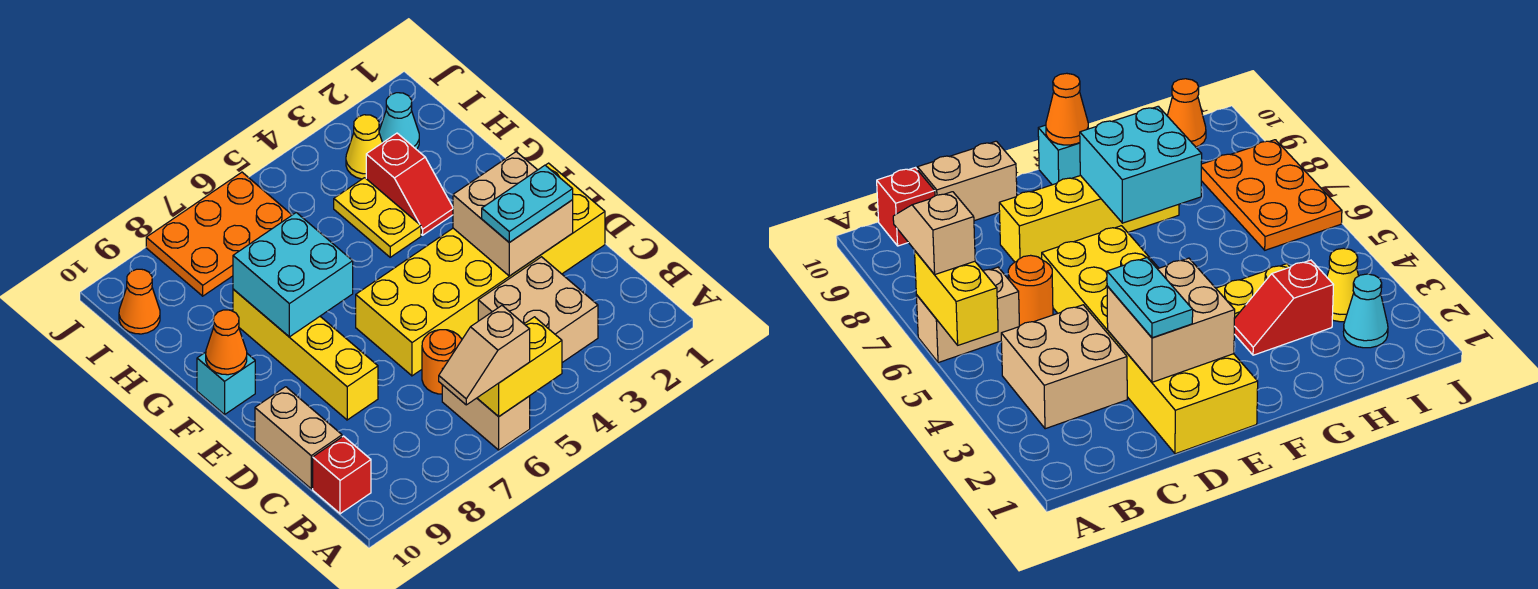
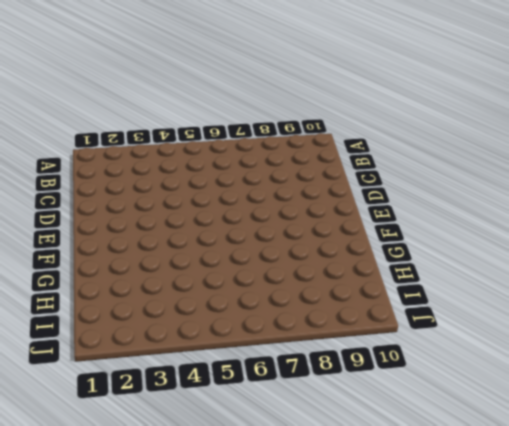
none -> tan brick A6:B6 level 1
none -> tan brick B3:C4 level 1
none -> red brick B10 level 1

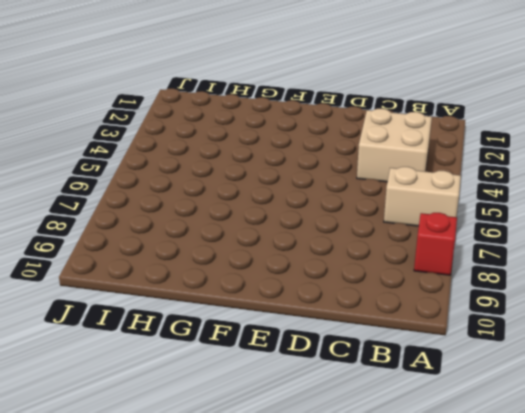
red brick A8 level 1 -> red brick B10 level 1
none -> orange round brick C6 level 1
none -> tan brick C10:D10 level 1
none -> yellow brick D1:E6 level 1

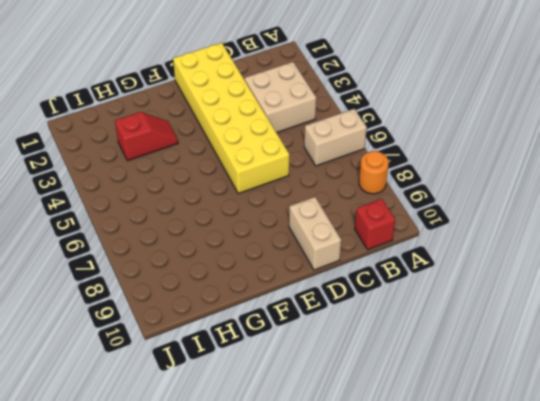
orange round brick A8 level 1 -> orange round brick C6 level 1
tan brick D9:D10 level 1 -> tan brick C10:D10 level 1
none -> yellow brick D8:G8 level 1
none -> cyan brick F10 level 1
none -> yellow plate G4:H4 level 1

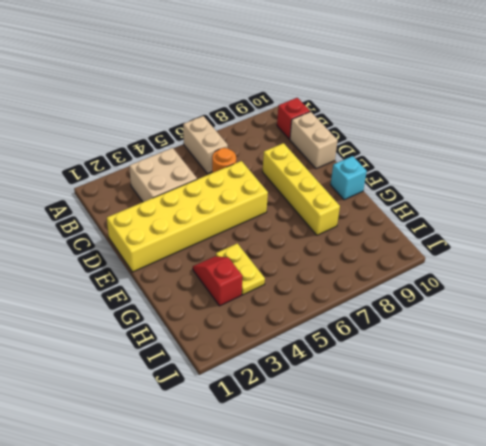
none -> cyan cone I2 level 1
none -> yellow cone I3 level 1
none -> orange plate I6:J8 level 1

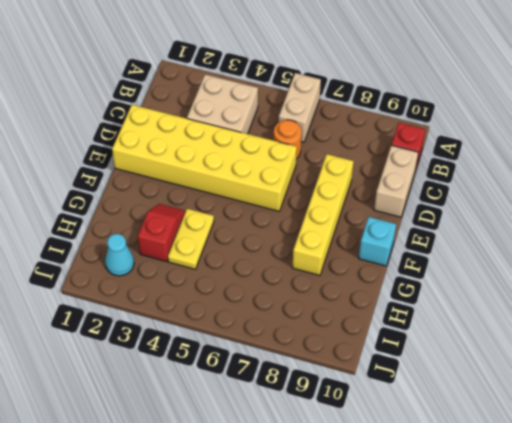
none -> yellow cone I3 level 1
none -> orange plate I6:J8 level 1
none -> orange cone I10 level 1

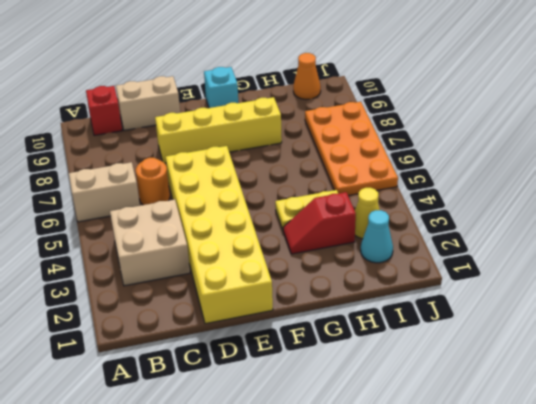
orange plate I5:J8 level 1 -> orange plate I6:J8 level 1
none -> yellow brick A5:A6 level 2
none -> tan brick D2:E3 level 2
none -> cyan brick F7:G8 level 2

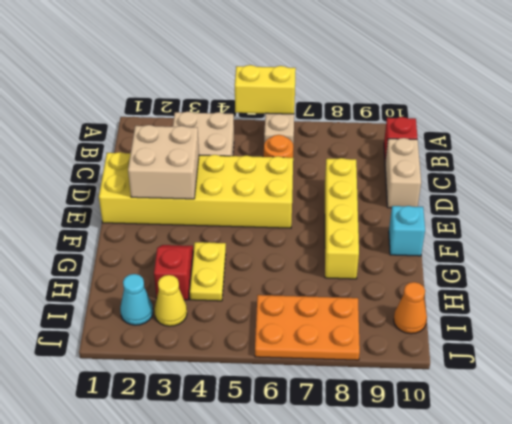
none -> cyan brick F7:G8 level 2
none -> orange cone F10 level 2
none -> tan slope A6:A7 level 3 top 6

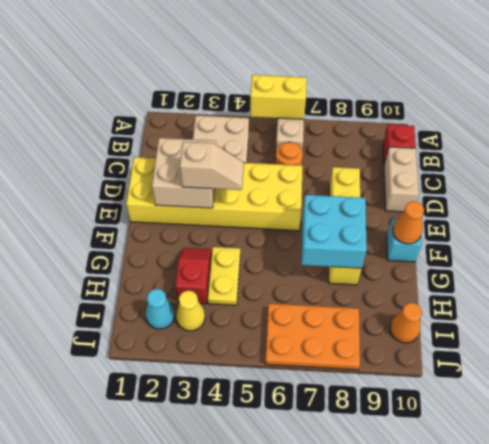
tan slope E3:E4 level 3 top 3 -> tan slope A6:A7 level 3 top 6
none -> cyan plate D2:D3 level 3

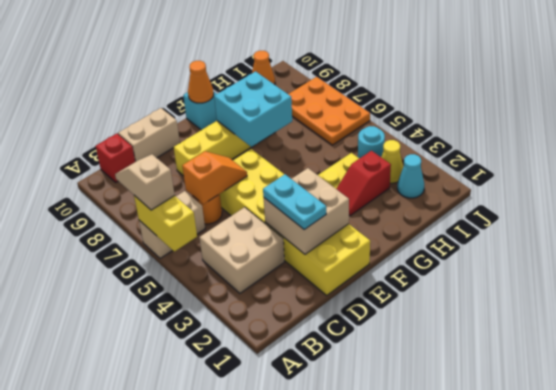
orange slope C6:D6 level 2 top C -> none
cyan round brick I4 level 1 -> none

